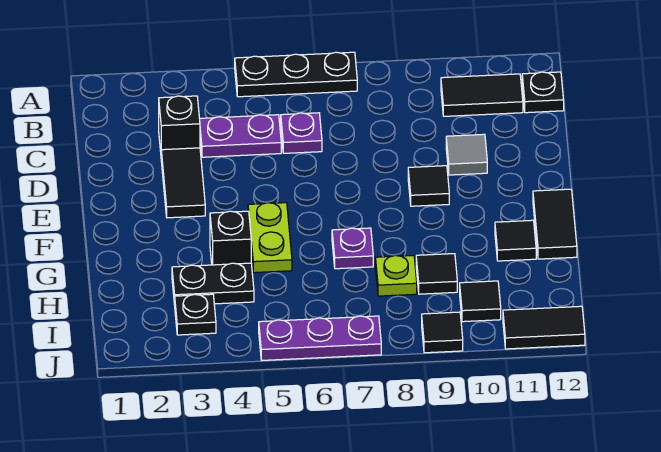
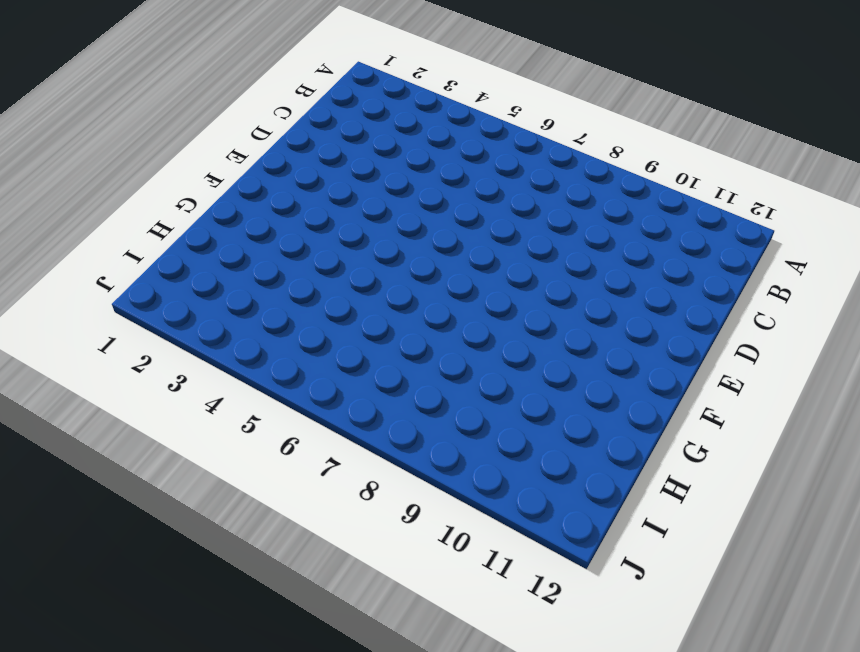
none -> black plate A5:A7 level 1
none -> black tile B10:B11 level 1
none -> black plate B12 level 1

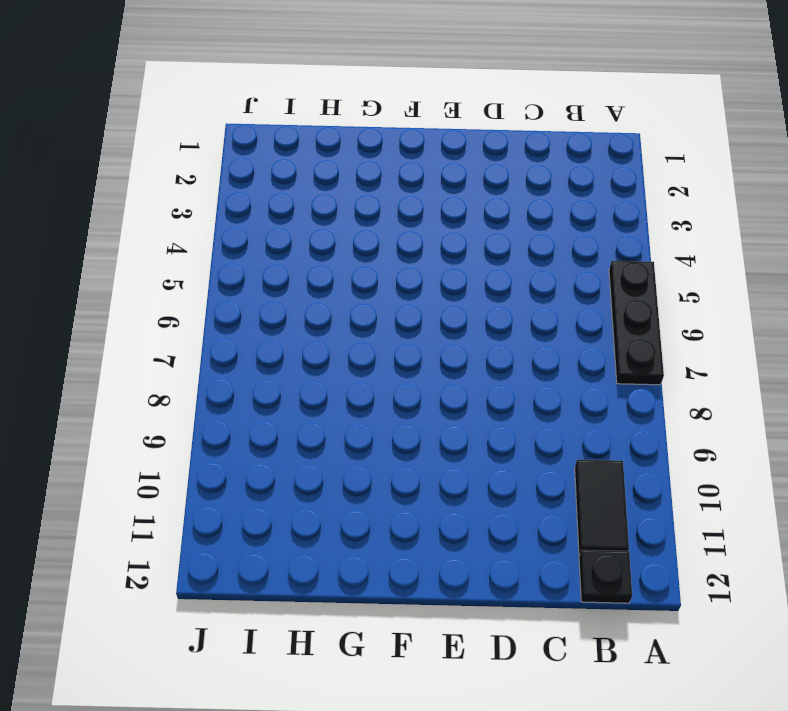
none -> black brick C3 level 1
none -> purple plate C4:C5 level 1
none -> purple plate C6 level 1

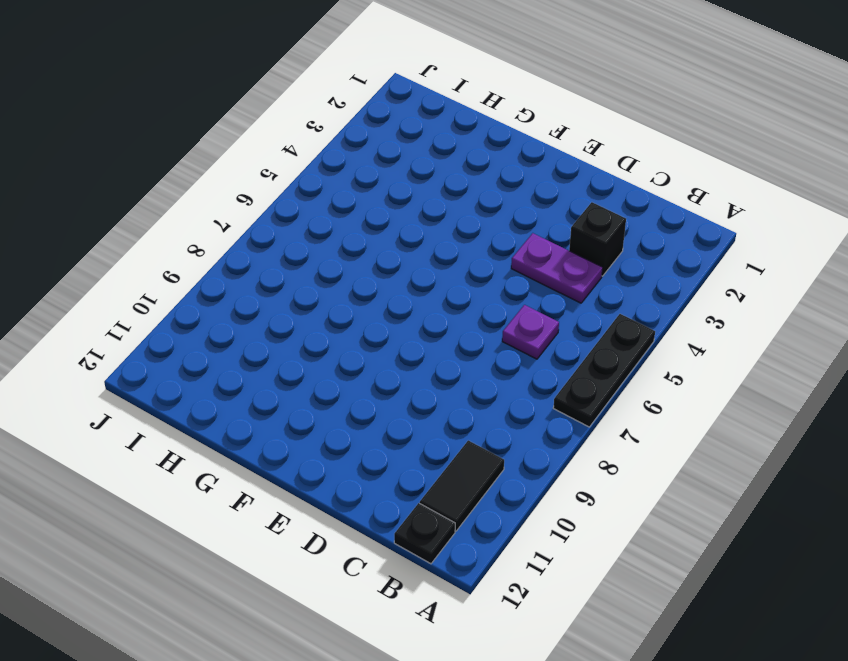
purple plate C4:D4 level 1 -> purple plate C4:C5 level 1
none -> black tile D3:E3 level 1
none -> grey tile D10 level 1
none -> black tile E9 level 1

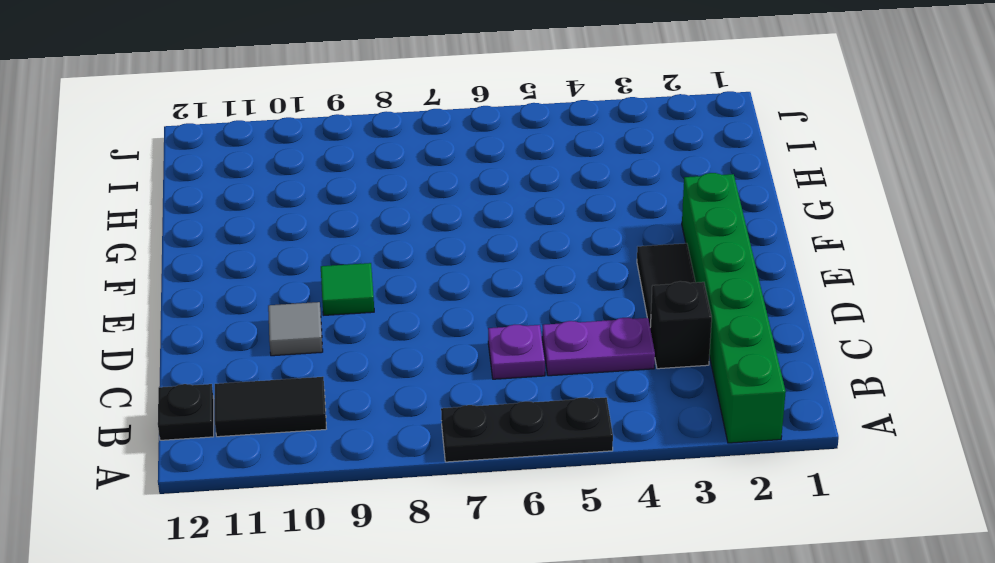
green brick A2:F2 level 1 -> none
green tile E9 level 1 -> black tile E9 level 1
none -> lime plate F5:G5 level 1
none -> black tile F12:G12 level 1
none -> black brick G4 level 1

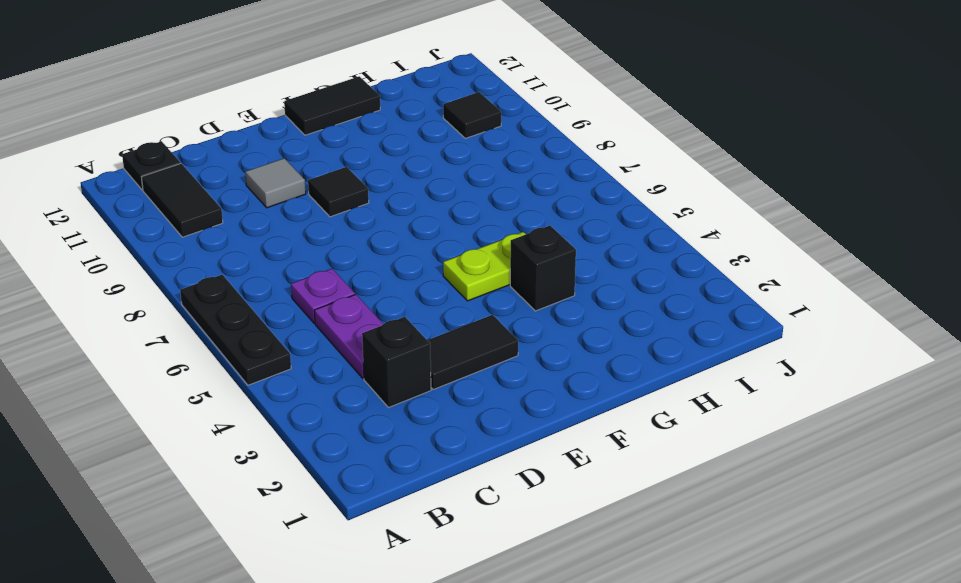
none -> purple plate G7 level 1
none -> black tile G11 level 1
none -> black plate H3:H4 level 1

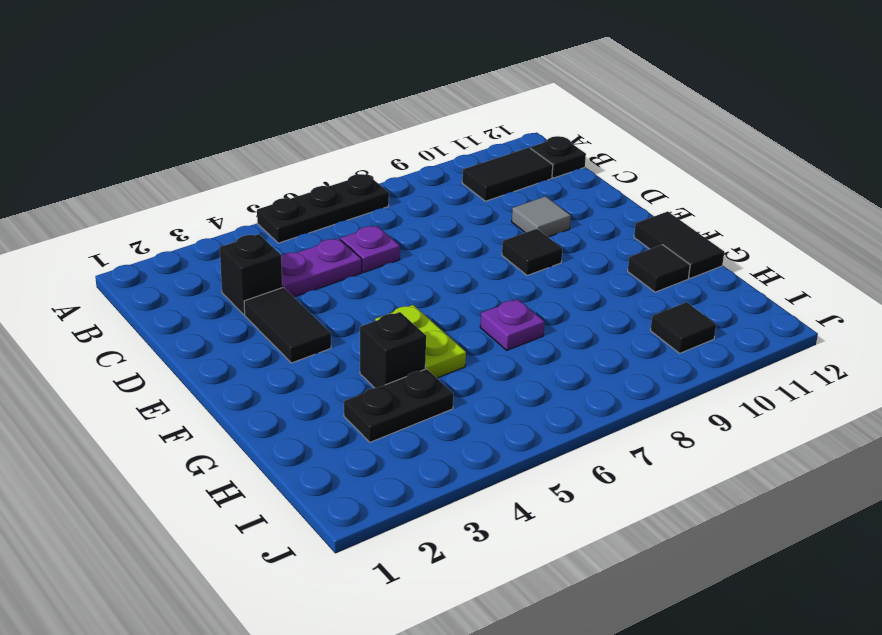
none -> lime plate H8 level 1
none -> black tile H9 level 1
none -> black plate I3 level 1

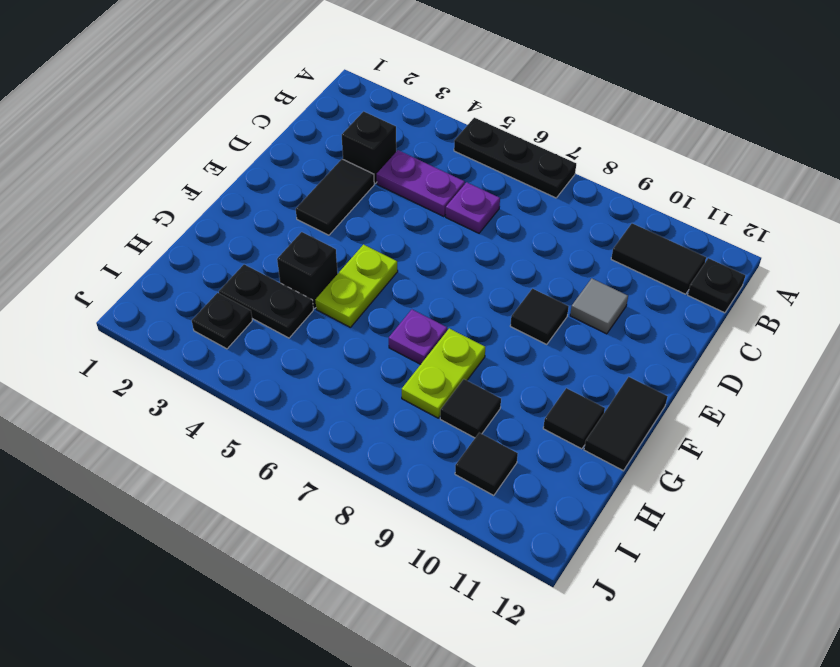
lime plate G8:H8 level 1 -> lime plate H8 level 1
none -> purple plate J5:J7 level 1
none -> black tile J9 level 1
none -> black tile J11:J12 level 1

